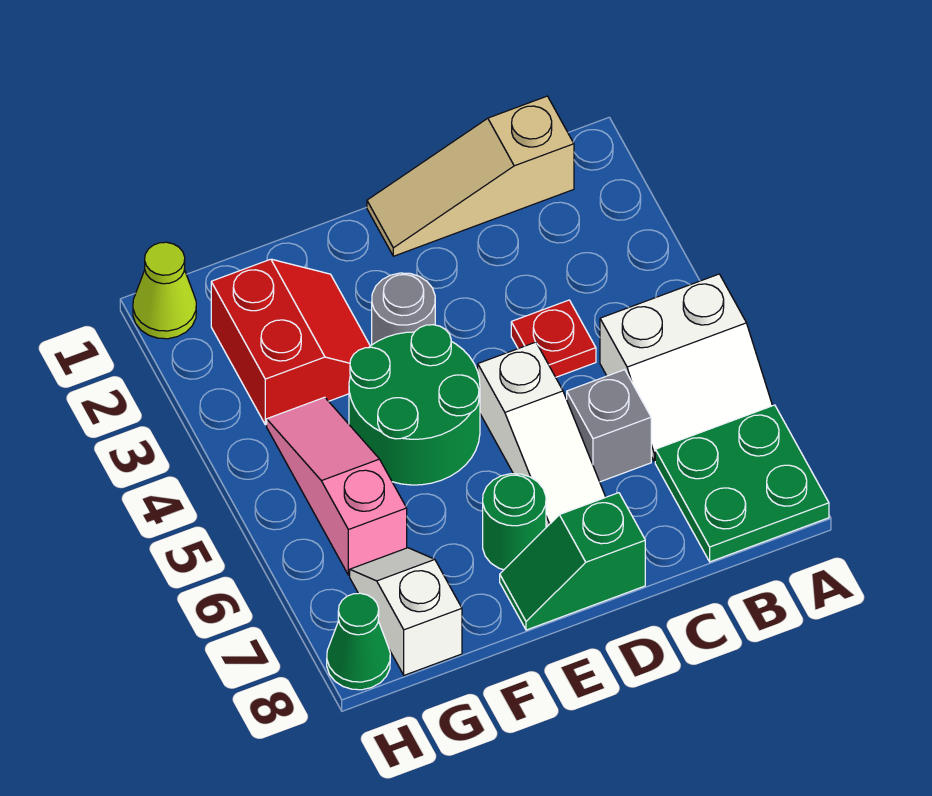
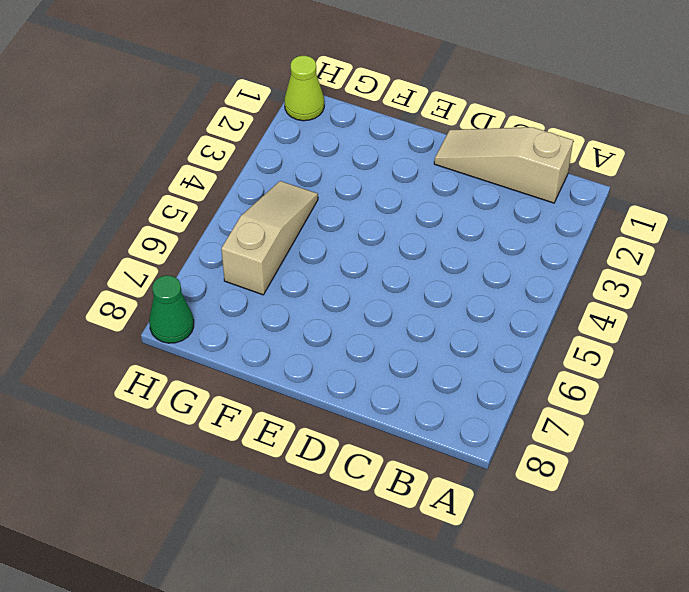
tan slope G4:G6 level 1 top 6 -> pink slope G4:G6 level 1 top 6
none -> white slope A5:B6 level 1 top 5
none -> green plate A7:B8 level 1
none -> red plate C4 level 1

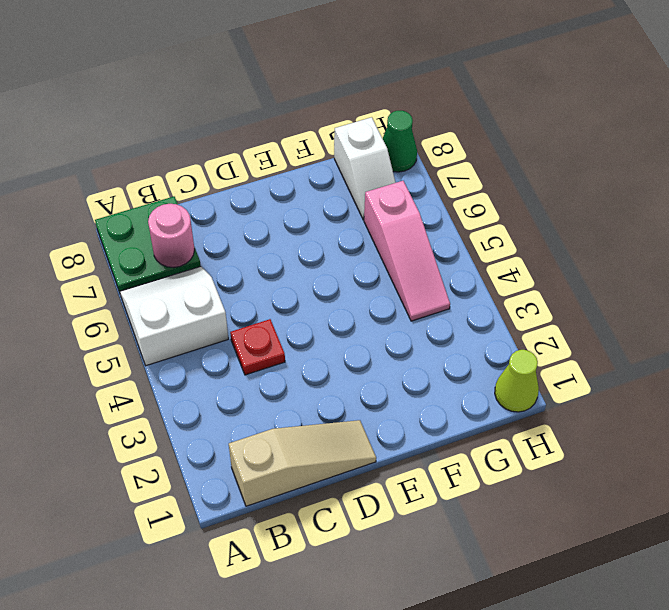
pink round brick B7 level 2 -> none
none -> grey brick C6 level 1
none -> white slope D5:D7 level 1 top 5
none -> green slope D8:E8 level 1 top D

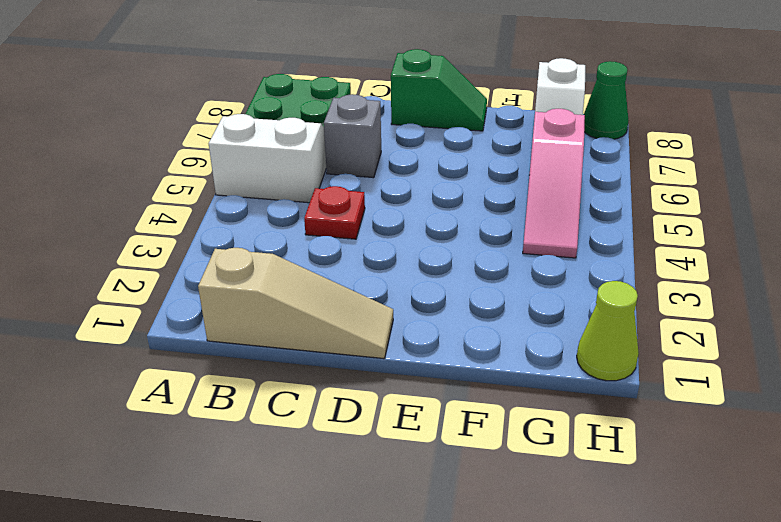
none -> white slope D5:D7 level 1 top 5
none -> grey round brick E3 level 1
none -> green round brick E4:F5 level 1

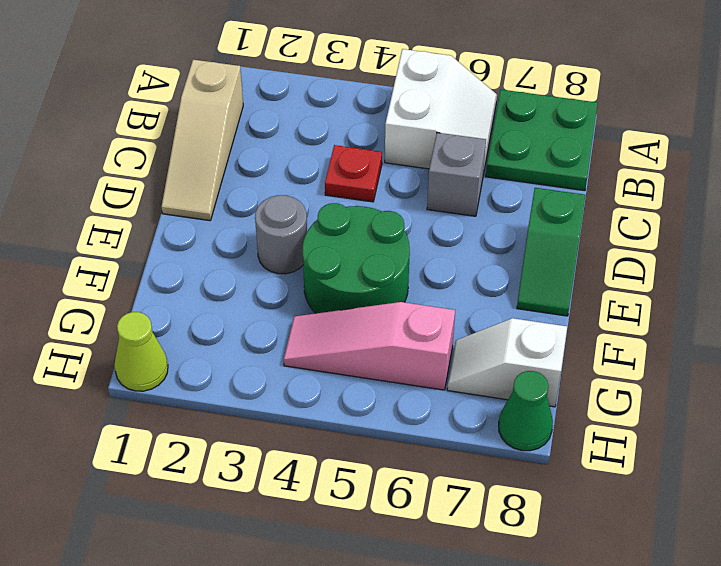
none -> white slope D5:D7 level 1 top 5
none -> green round brick E7 level 1
none -> red slope F2:G3 level 1 top G

